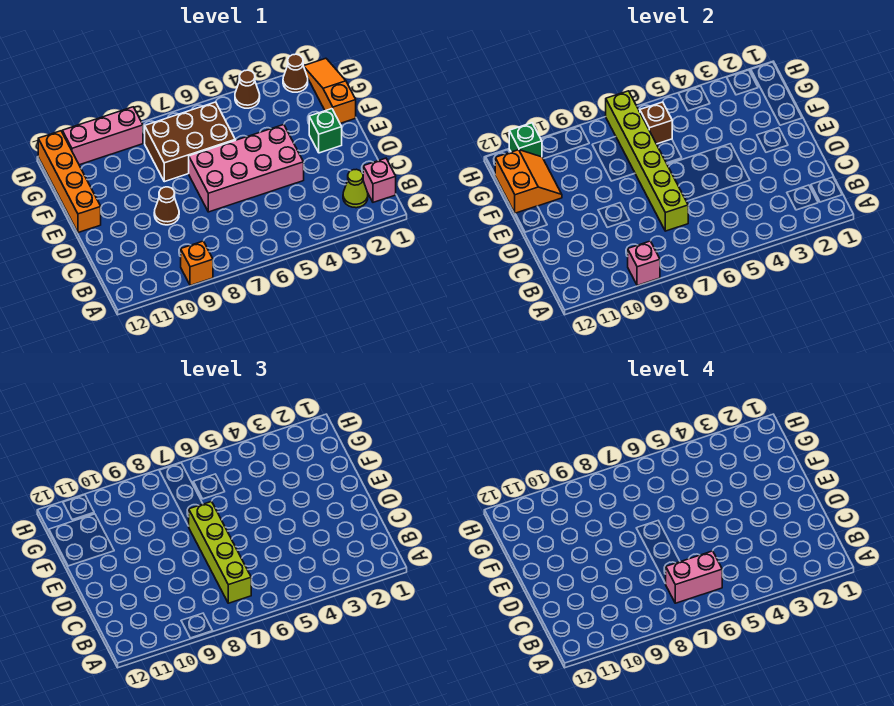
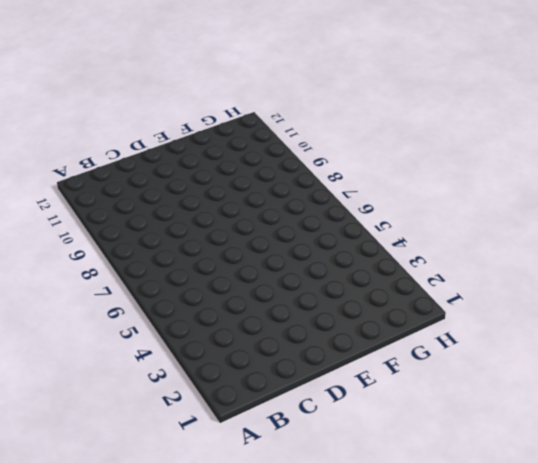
none -> orange brick A9 level 1
none -> pink brick B1 level 1
none -> lime cone B2 level 1

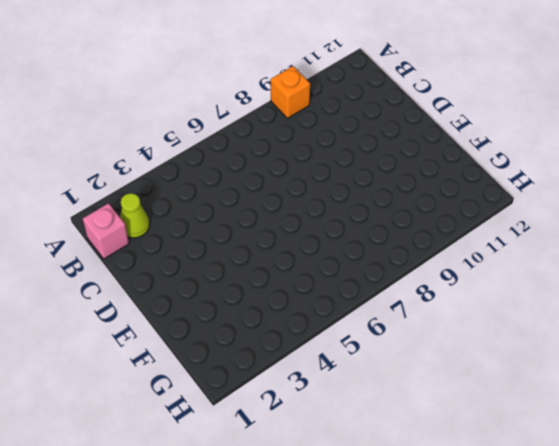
none -> pink brick D4:E7 level 1
none -> brown cone D9 level 1
none -> green brick E2 level 1

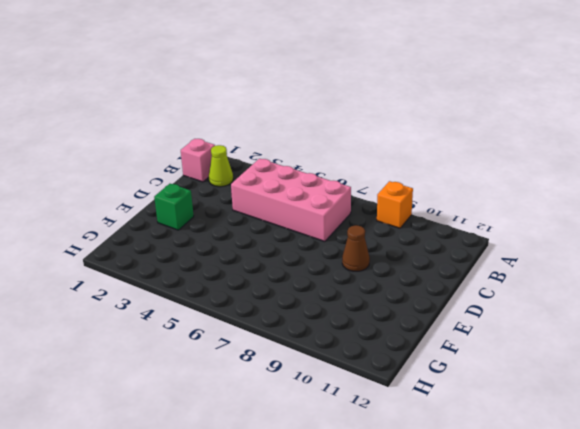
pink brick B4:C7 level 1 -> pink brick D4:E7 level 1
none -> orange brick E12:H12 level 1
none -> orange slope F1:H1 level 1 top F
none -> brown brick F6:G8 level 1

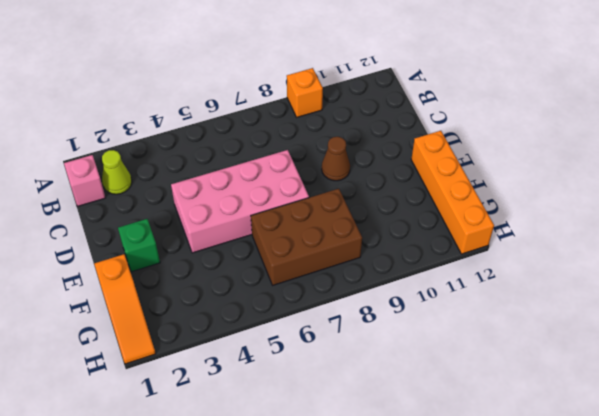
none -> brown cone H2 level 1
none -> brown cone H4 level 1
none -> pink brick H9:H11 level 1

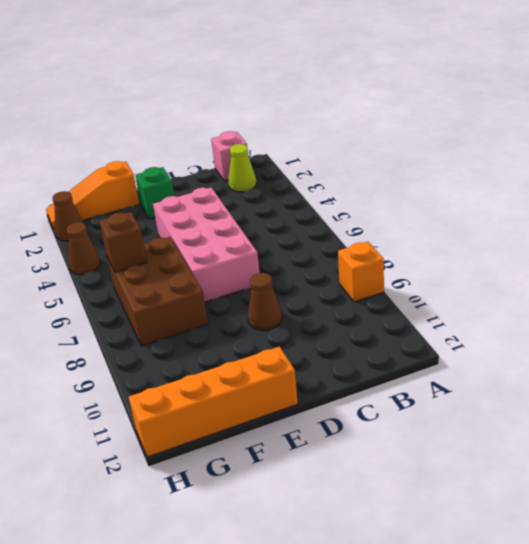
none -> pink brick H9:H11 level 1
none -> pink brick A9 level 2
none -> lime brick C7:H7 level 2

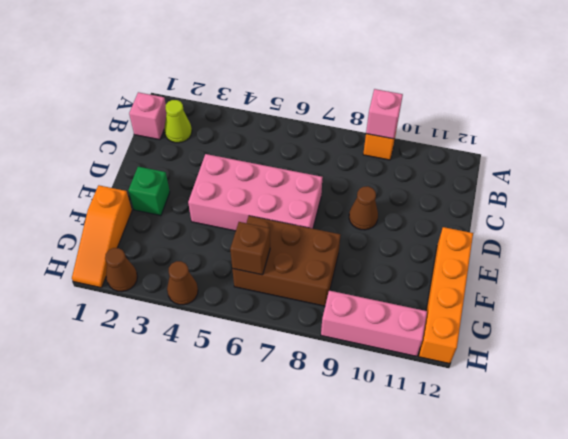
none -> lime brick C7:H7 level 2
none -> orange slope F11:G12 level 2 top 12
none -> green brick H11 level 2

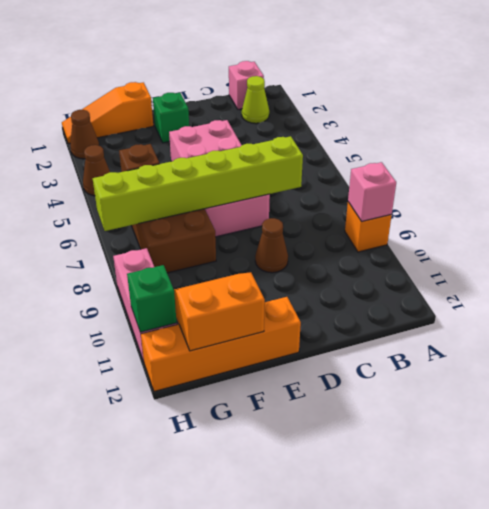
none -> lime brick B7:E7 level 3
none -> pink brick B6:B7 level 4

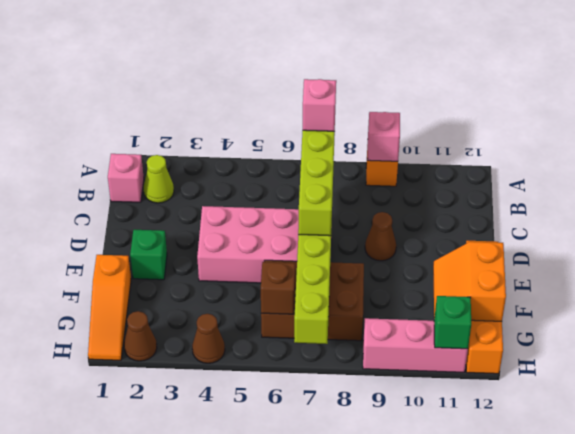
pink brick B7 level 4 -> pink brick B6:B7 level 4

